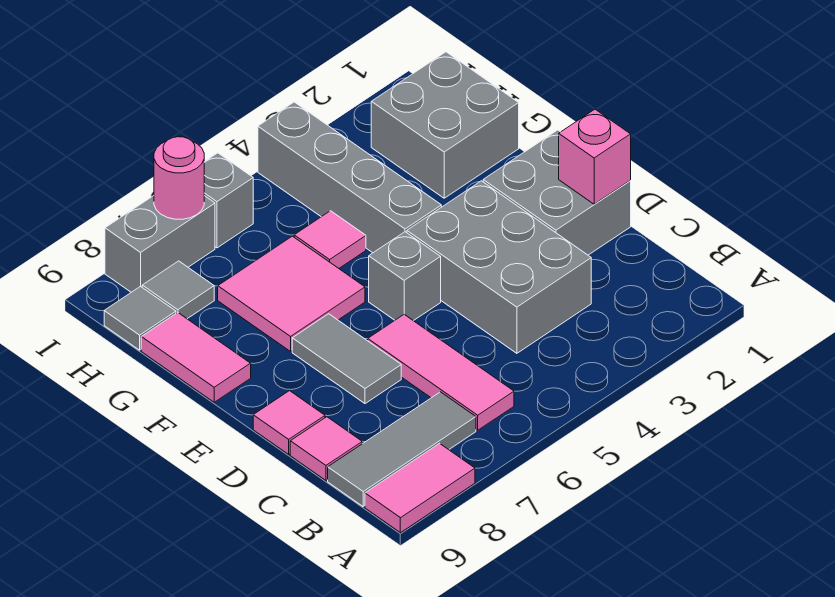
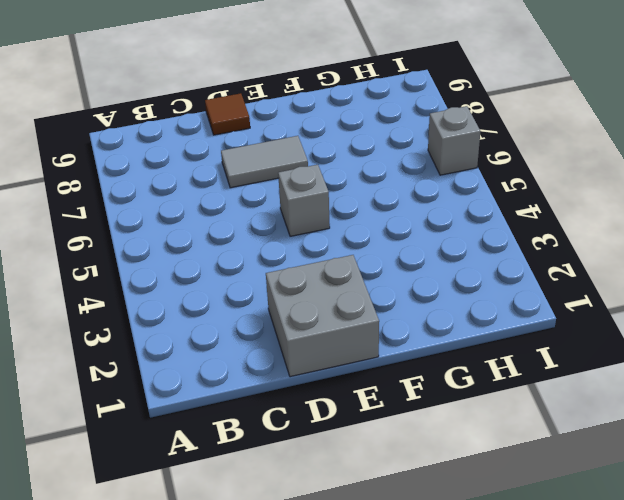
brown tile D9 level 1 -> pink tile D9 level 1
none -> pink tile A8:A9 level 1
none -> pink tile B6:D6 level 1
none -> grey tile B7:B9 level 1

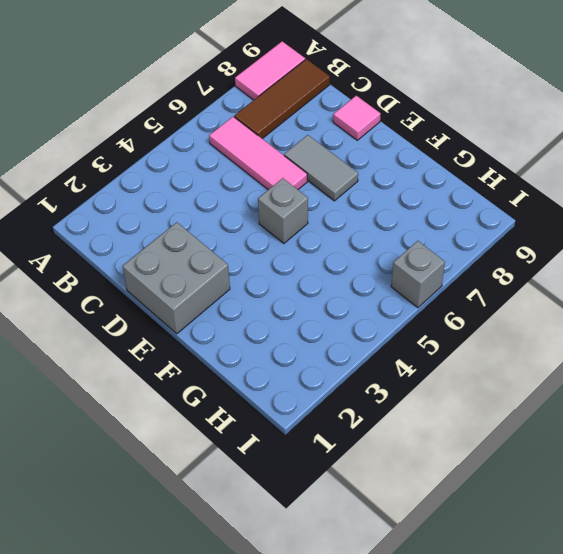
brown tile B7:B9 level 1 -> grey tile B7:B9 level 1
none -> grey brick C3:E4 level 1
none -> pink tile C9 level 1
none -> grey brick F4:I4 level 1

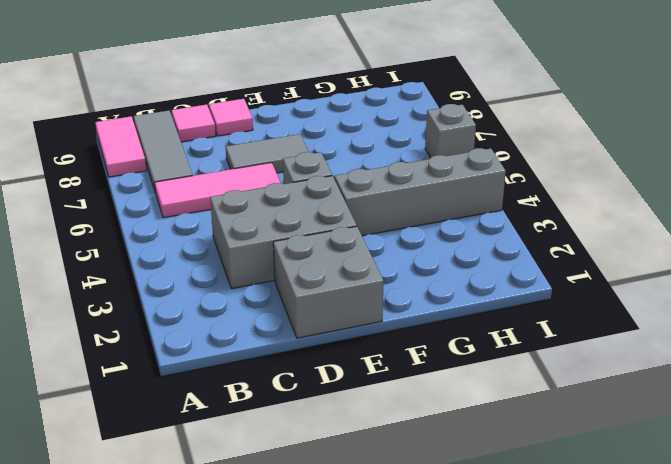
none -> pink tile F6:G7 level 1
none -> pink tile F9:G9 level 1
none -> grey brick G1:H2 level 1

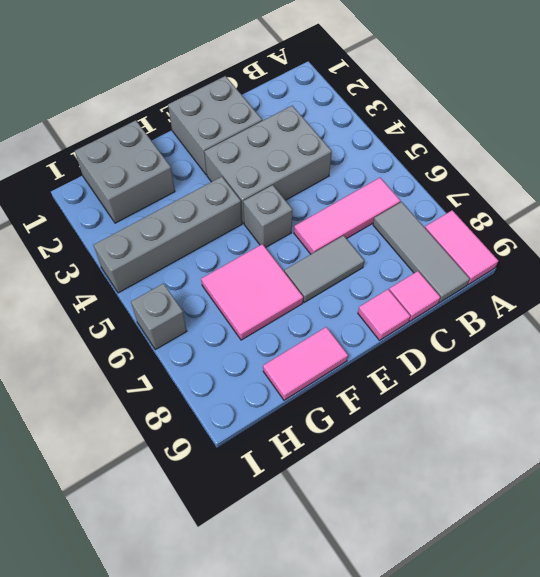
none -> pink tile G5 level 1
none -> grey tile H8 level 1
none -> grey tile H9 level 1

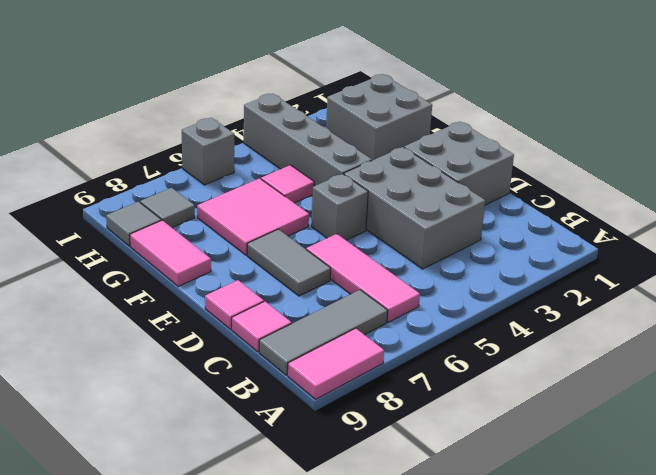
none -> grey brick I7:I8 level 1
none -> pink brick D1 level 2
none -> pink round brick I7 level 2

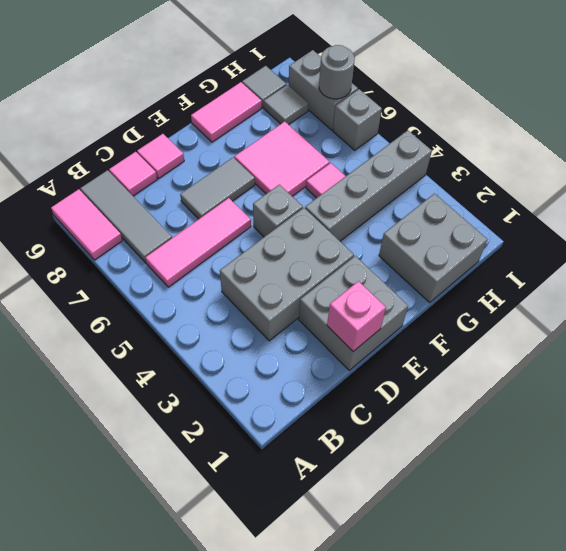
grey round brick I7 level 2 -> pink round brick I7 level 2

